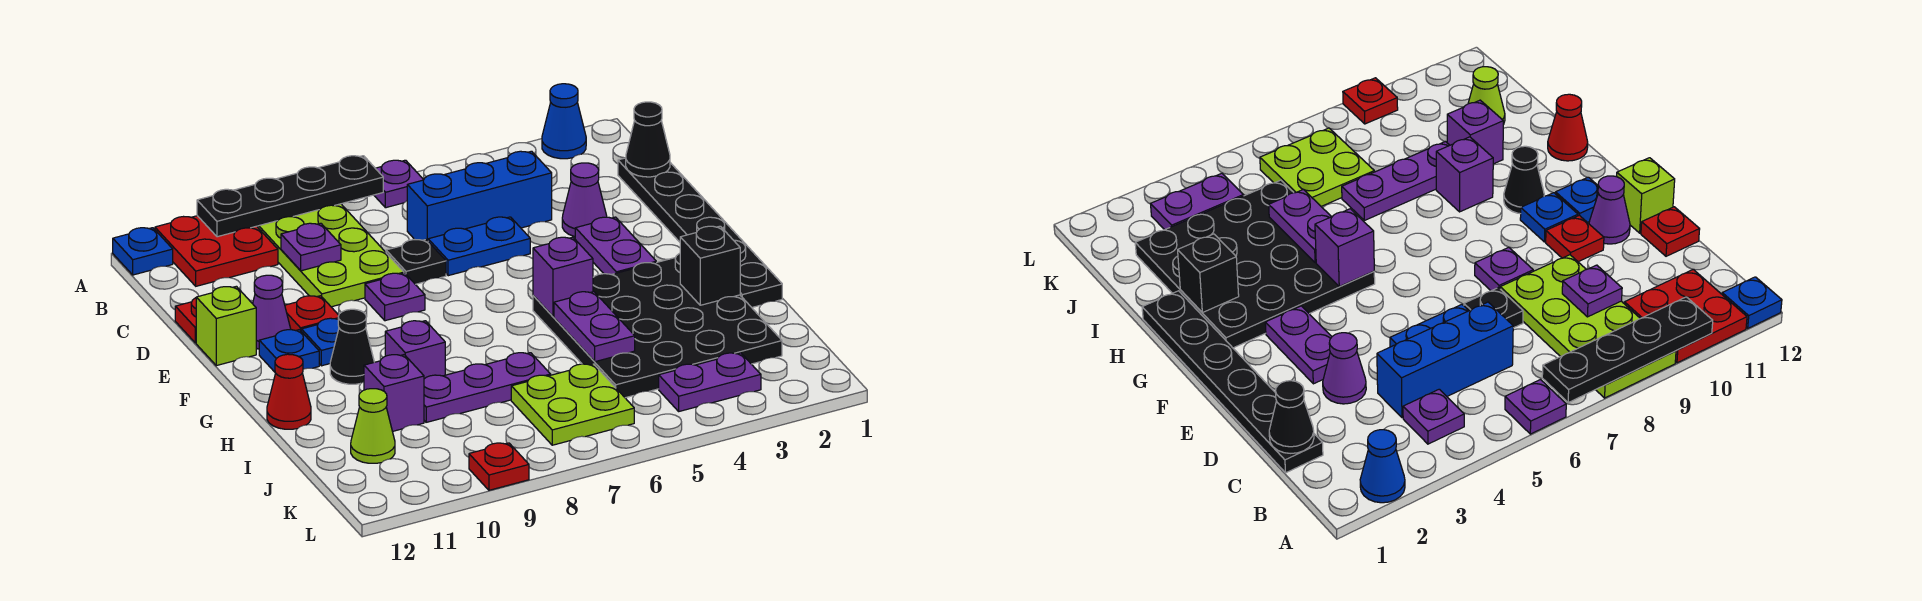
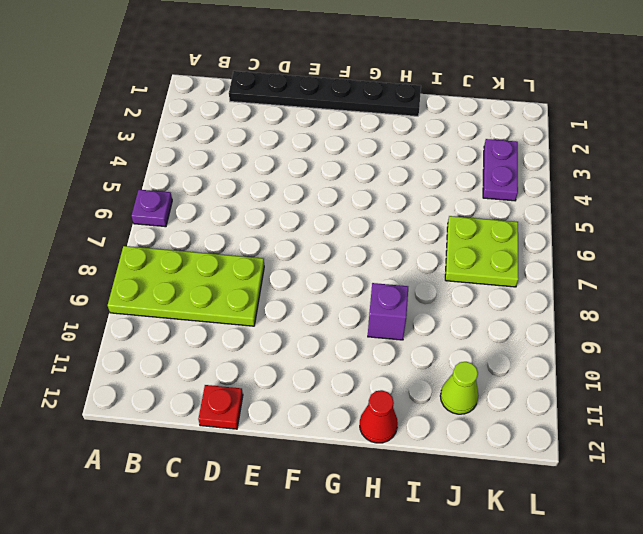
none -> blue cone A2 level 1
none -> red plate A10:B11 level 1
none -> blue plate A12 level 1
none -> purple plate B4 level 1

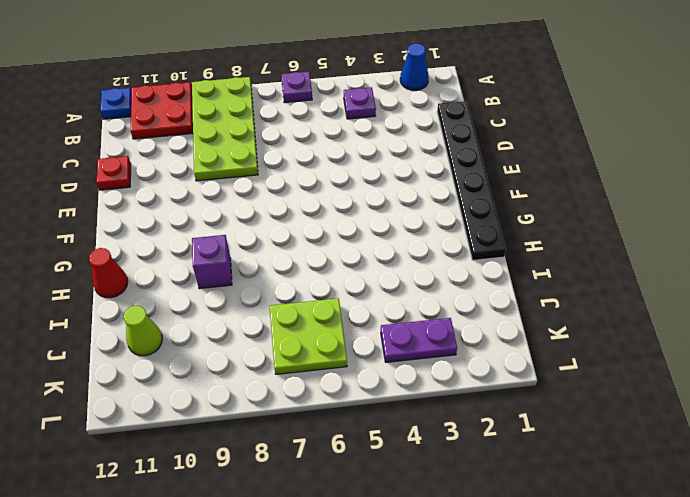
none -> blue brick C4:C6 level 1
none -> purple cone D3 level 1
none -> blue plate D5:D6 level 1
none -> black plate D7 level 1

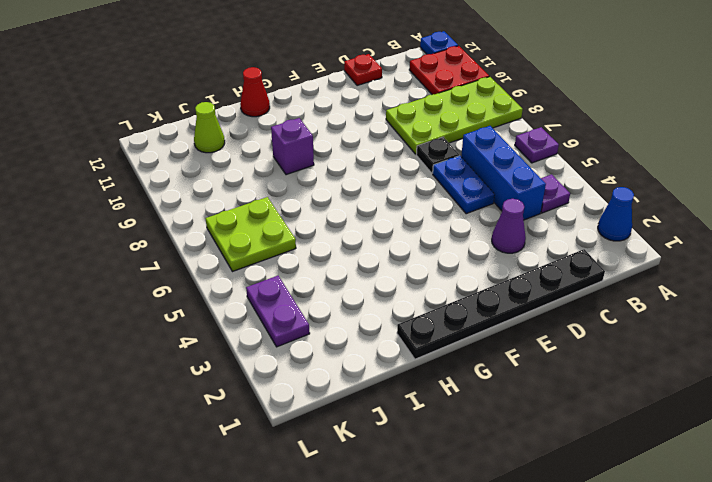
none -> purple plate E3:F3 level 1
none -> purple plate E8 level 1
none -> red plate E10 level 1
none -> purple cone E11 level 1

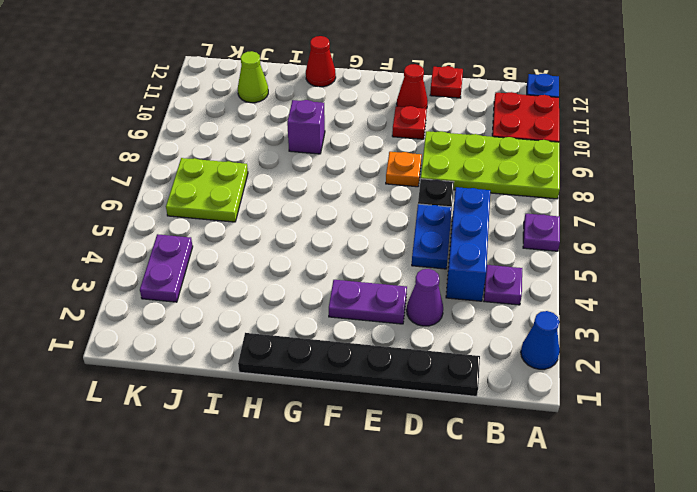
orange plate E8 level 1 -> purple plate E8 level 1
red cone E11 level 1 -> purple cone E11 level 1
none -> lime brick E12 level 1
none -> blue plate F10 level 1
none -> blue plate F11 level 1
none -> black plate G2:J5 level 1

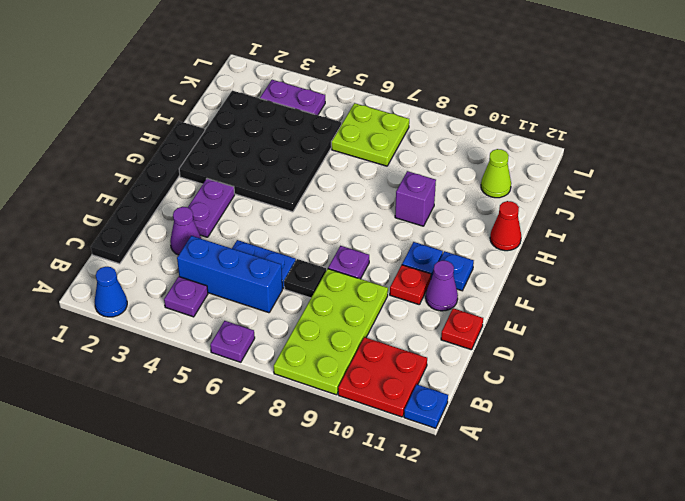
none -> lime brick E12 level 1
none -> black cone G10 level 1
none -> purple plate I7:I9 level 1
none -> purple brick I10 level 1

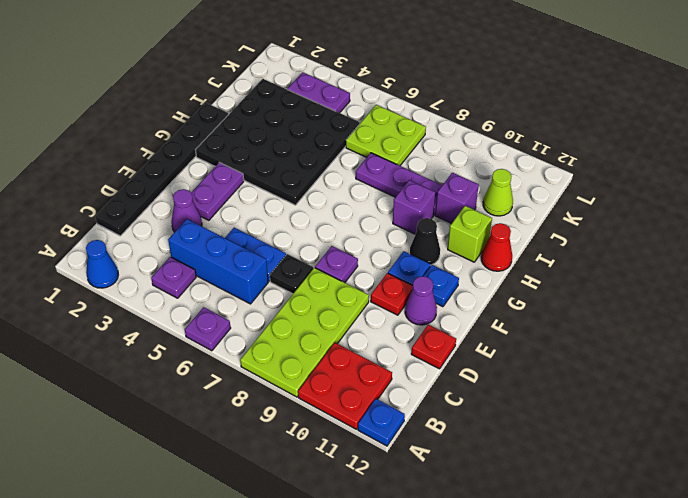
lime brick H11 level 1 -> lime brick E12 level 1
none -> red plate L9 level 1
none -> black plate A7:A10 level 2
none -> black cone C1 level 2
none -> purple plate C9 level 2

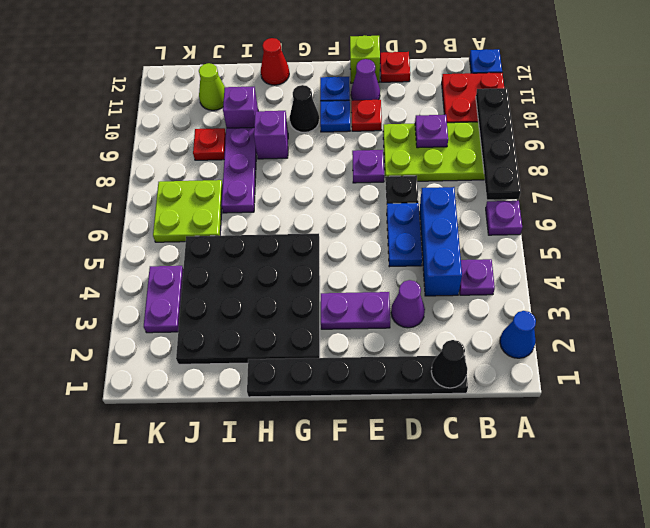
red plate J9 level 1 -> red plate L9 level 1
none -> purple brick G5 level 2
none -> black brick H2 level 2
none -> purple plate H5:I5 level 2

